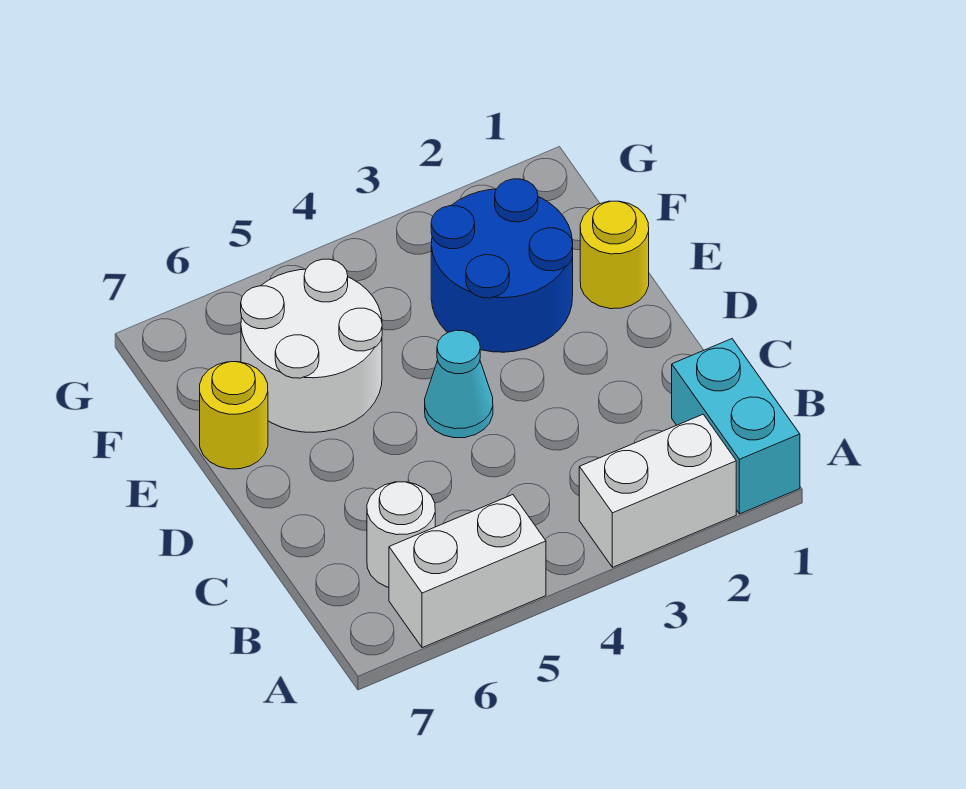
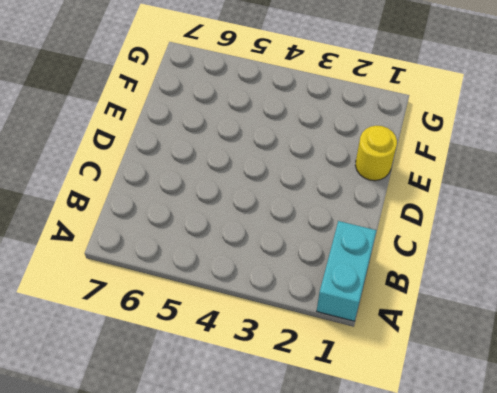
none -> white brick A2:A3 level 1
none -> white brick A5:A6 level 1

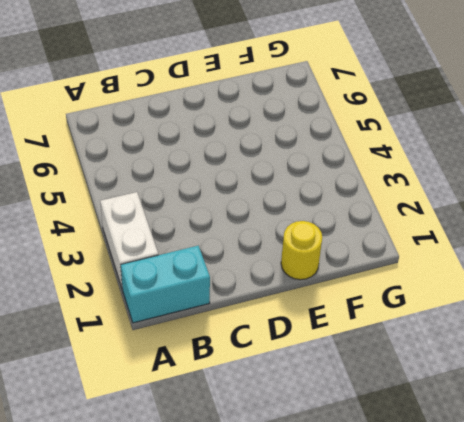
none -> white brick A5:A6 level 1
none -> white round brick B6 level 1

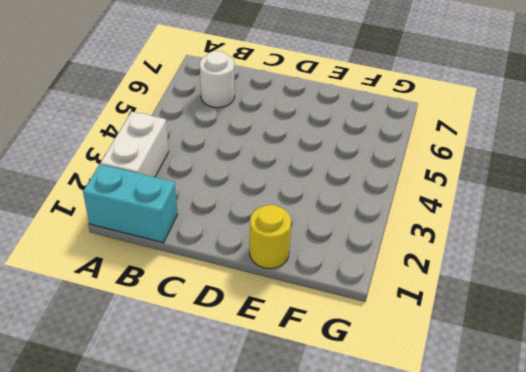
none -> white brick A5:A6 level 1
none -> cyan cone D4 level 1

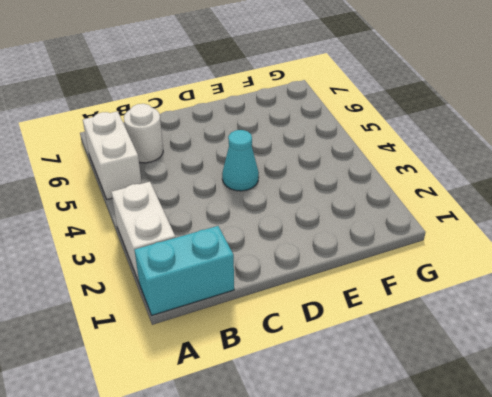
none -> yellow round brick E1 level 1
none -> blue round brick E2:F3 level 1

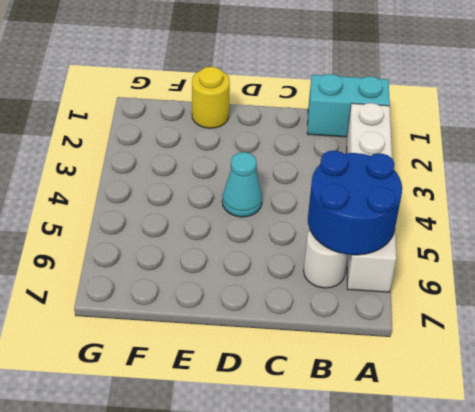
blue round brick A5:B6 level 2 -> blue round brick E2:F3 level 1
none -> white round brick E5:F6 level 1
none -> yellow round brick E7 level 1

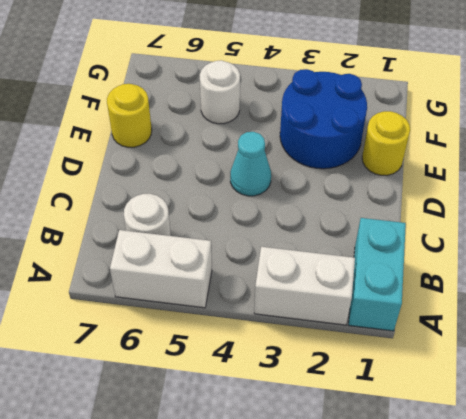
white round brick F5 level 1 -> white round brick E5:F6 level 1

